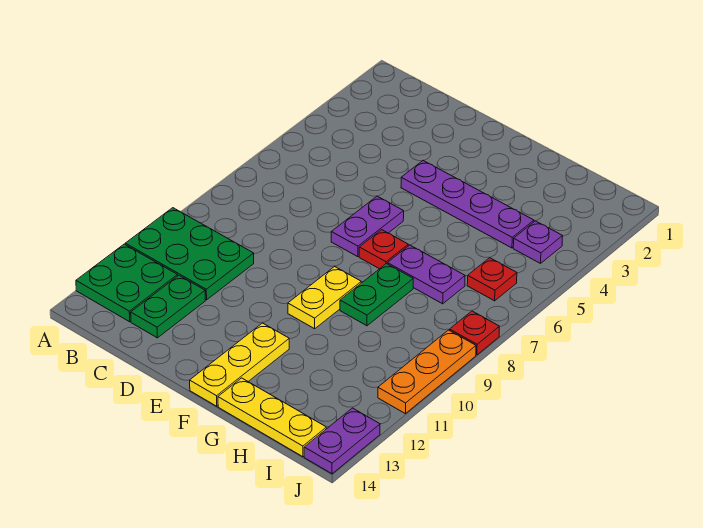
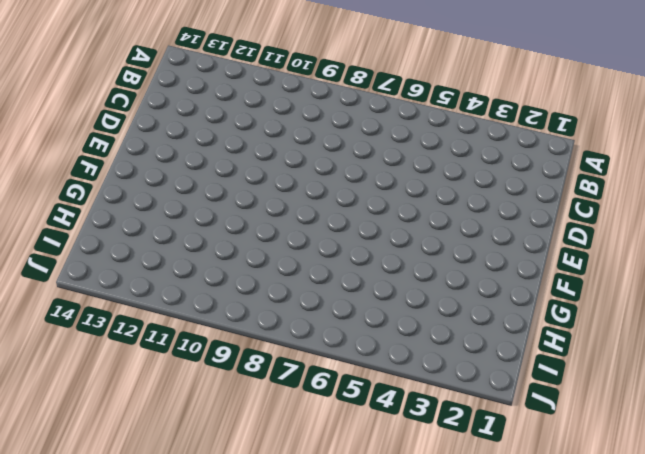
none -> green plate A10:C11 level 1
none -> green plate A12:B13 level 1
none -> green plate C12:C13 level 1

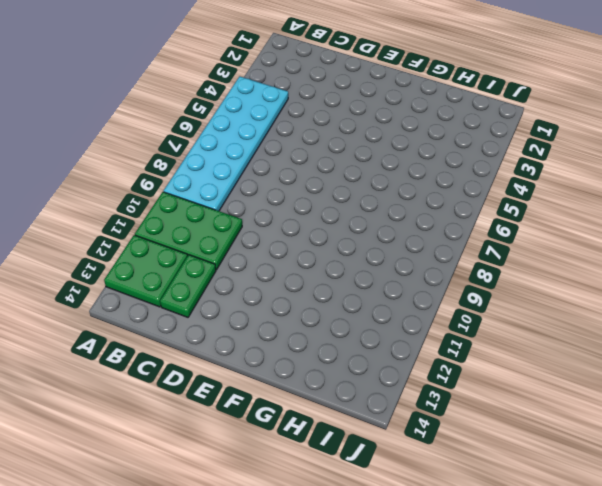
cyan plate A4:B9 level 1 -> none
none -> purple plate E4:H4 level 1
none -> purple plate E6:E7 level 1
none -> red plate F7 level 1

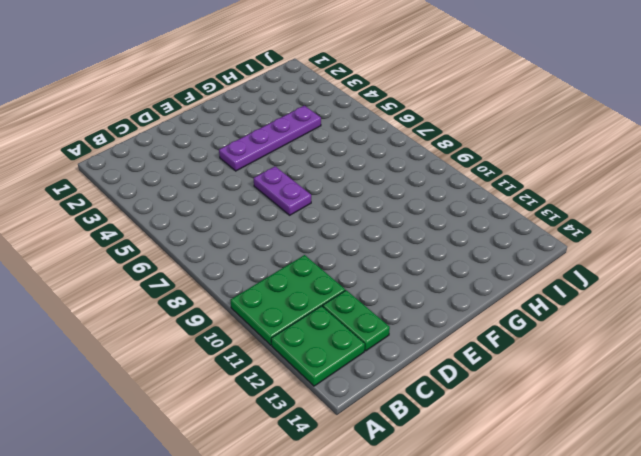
none -> red plate F7 level 1
none -> yellow plate F9:F10 level 1
none -> yellow plate F12:F14 level 1

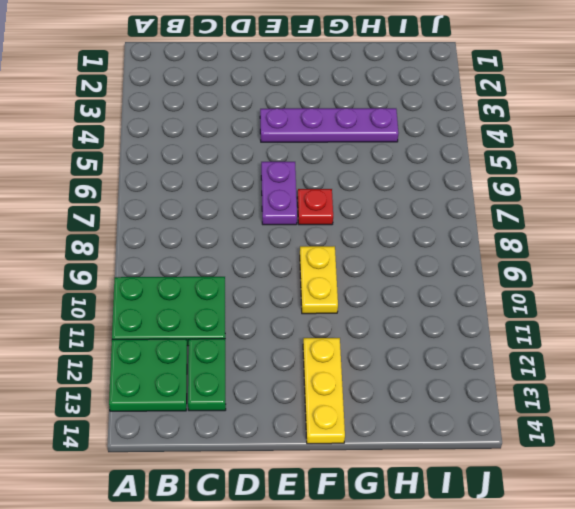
none -> purple plate G7:H7 level 1
none -> green plate G8:G9 level 1
none -> yellow plate G14:I14 level 1

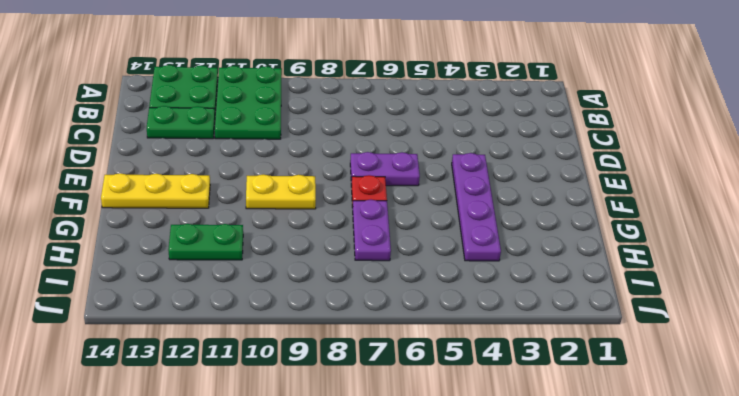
green plate H11:H12 level 1 -> green plate G8:G9 level 1
none -> yellow plate G14:I14 level 1
none -> purple plate I4 level 1
none -> red plate I6 level 1

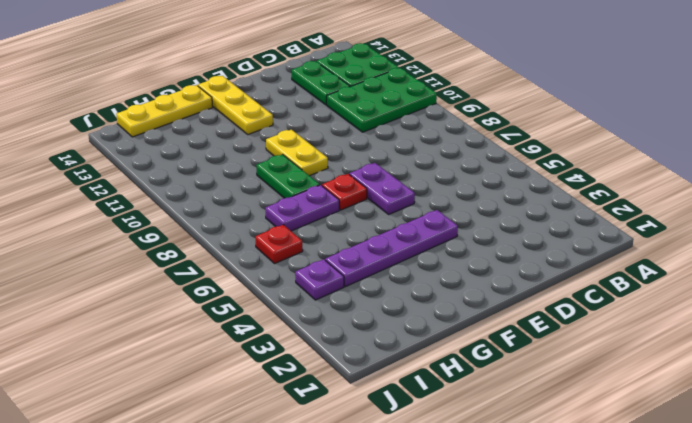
none -> red plate J8 level 1
none -> orange plate J9:J11 level 1
none -> purple plate J13:J14 level 1

